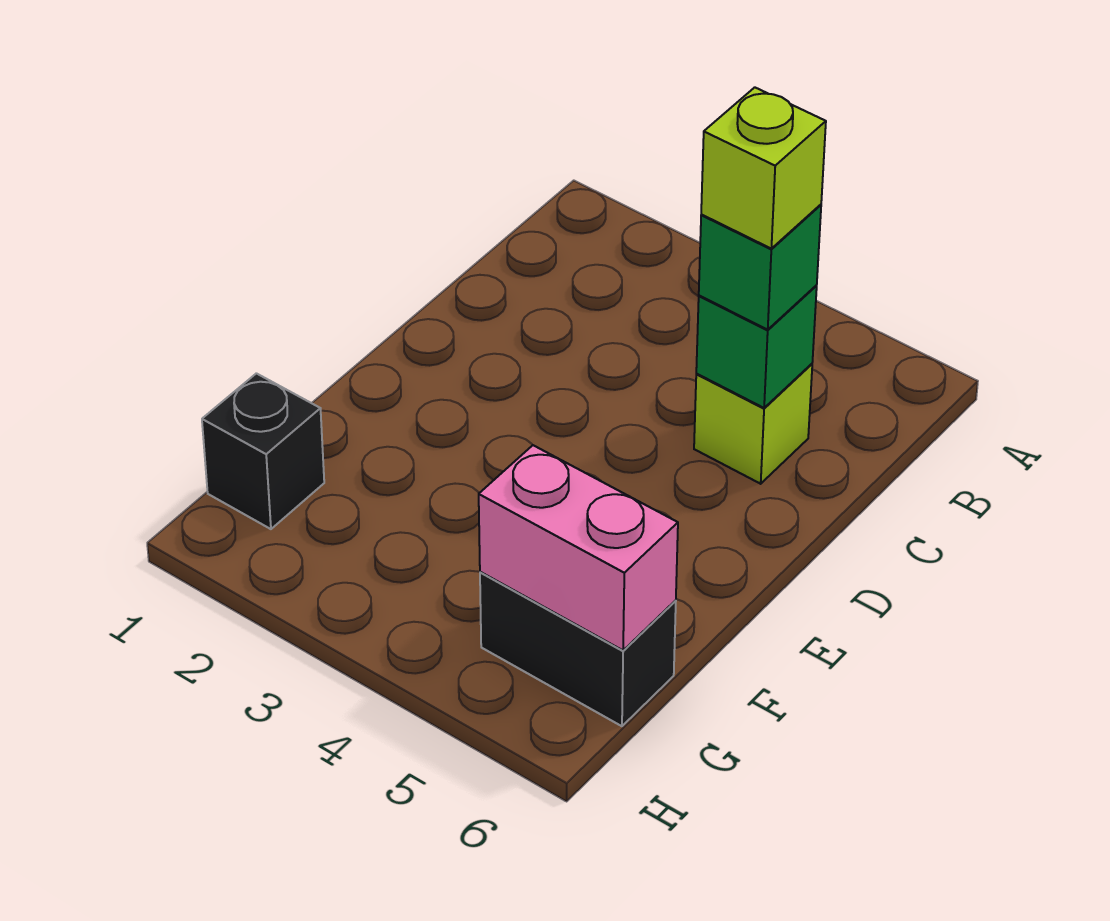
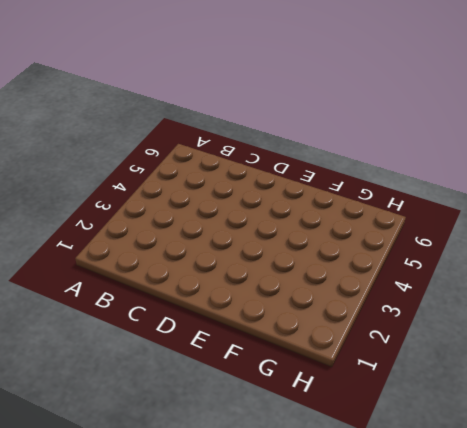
none -> lime brick C5 level 1
none -> black brick G1 level 1

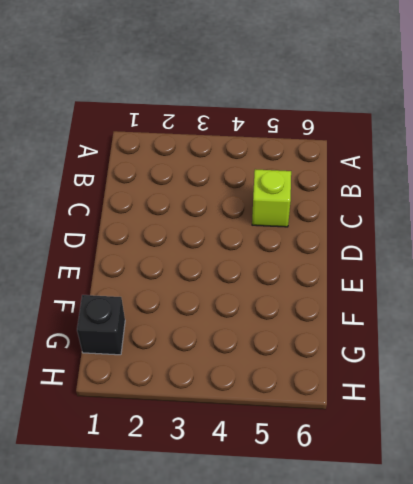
none -> black brick G5:G6 level 1
none -> green brick C5 level 2

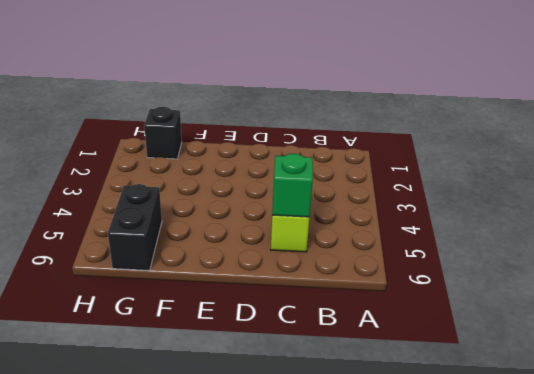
none -> pink brick G5:G6 level 2
none -> green brick C5 level 3

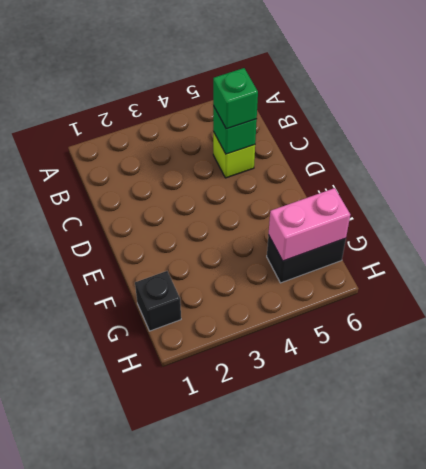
none -> lime brick C5 level 4

